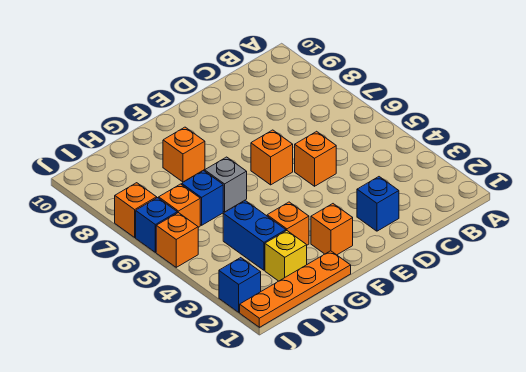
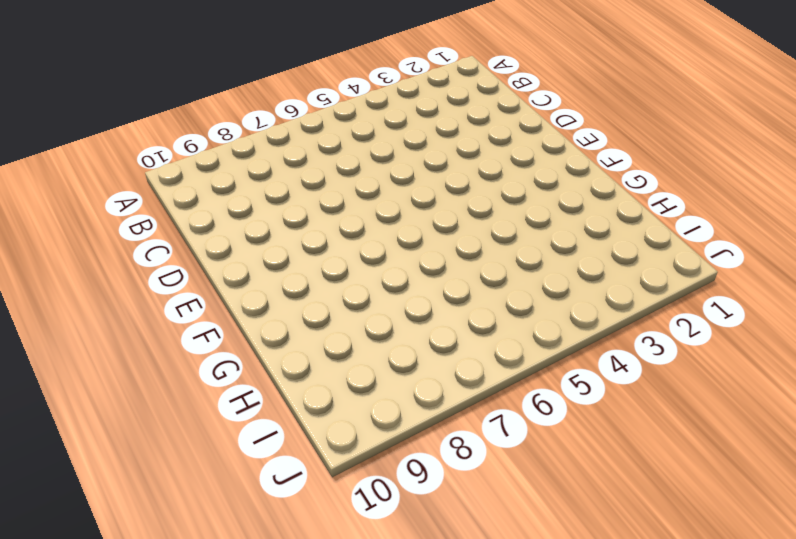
none -> blue brick D2 level 1
none -> orange brick D5 level 1
none -> orange brick E6 level 1

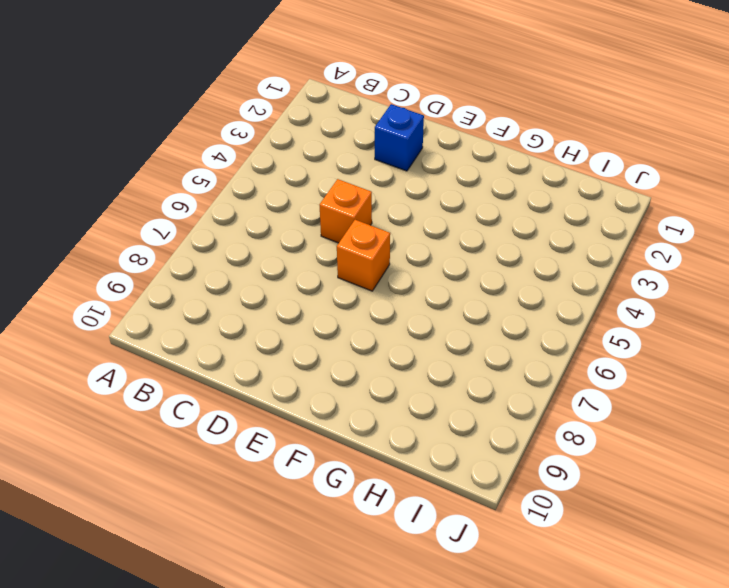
none -> orange brick F2 level 1
none -> orange plate G1:J1 level 1
none -> orange brick G3 level 1

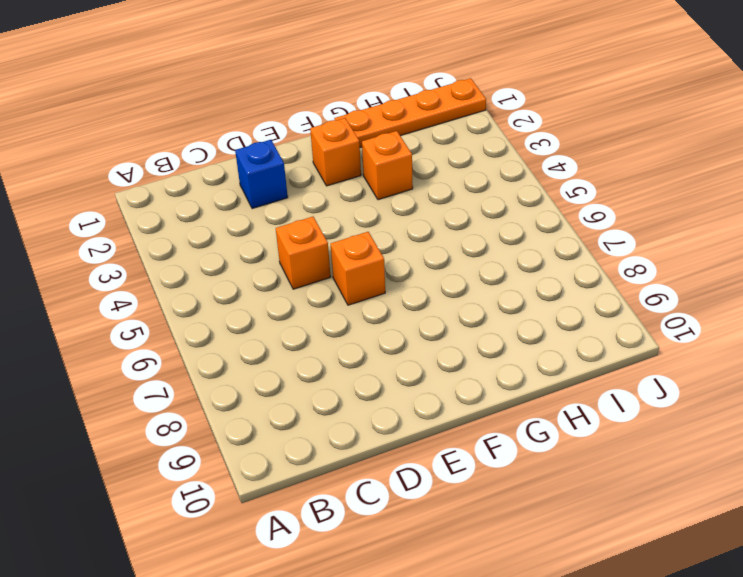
none -> grey brick G6 level 1
none -> orange brick G8 level 1
none -> yellow brick H2 level 1

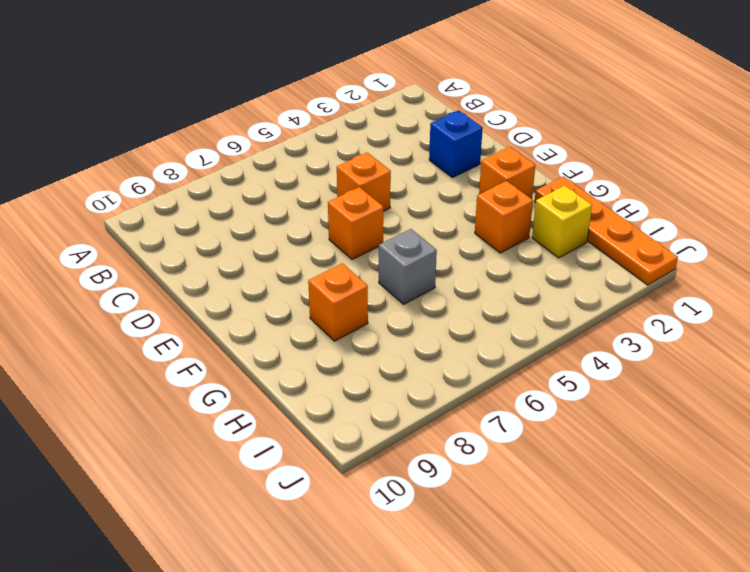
none -> blue brick H3:H4 level 1
none -> blue brick H6 level 1
none -> orange brick I6 level 1

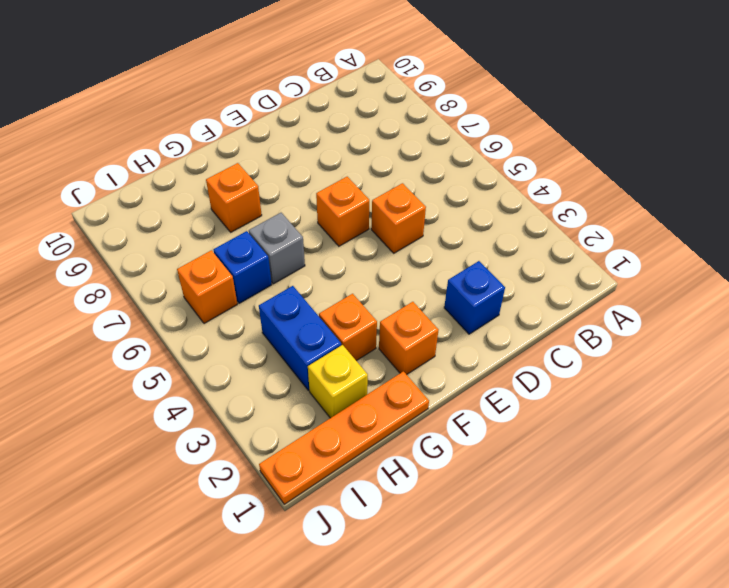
none -> blue brick J2 level 1
none -> orange brick J5 level 1
none -> blue brick J6 level 1

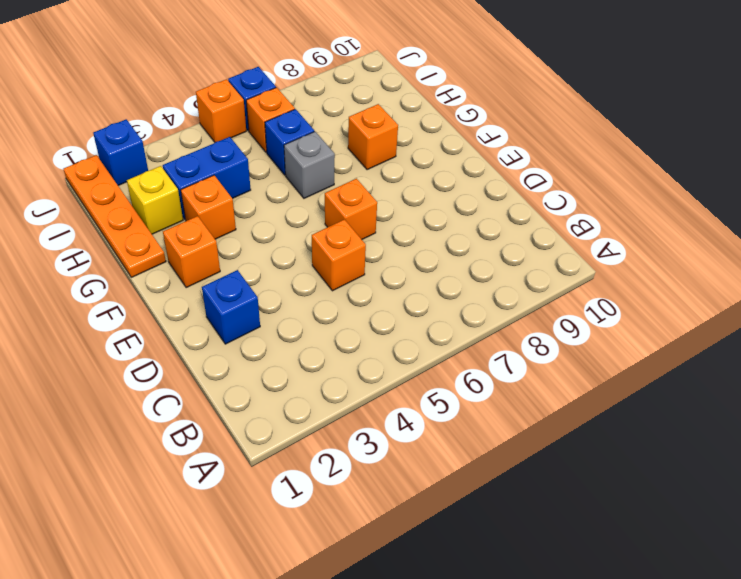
none -> orange brick J7 level 1

